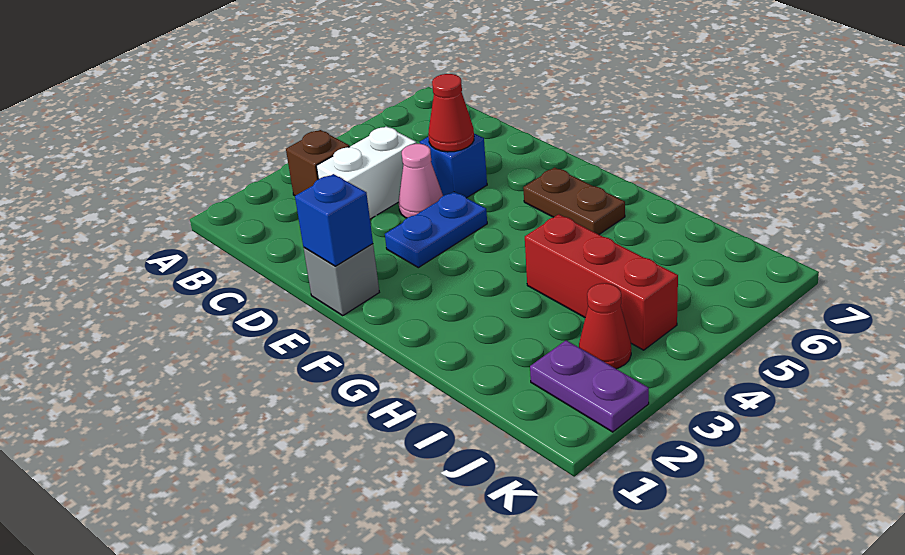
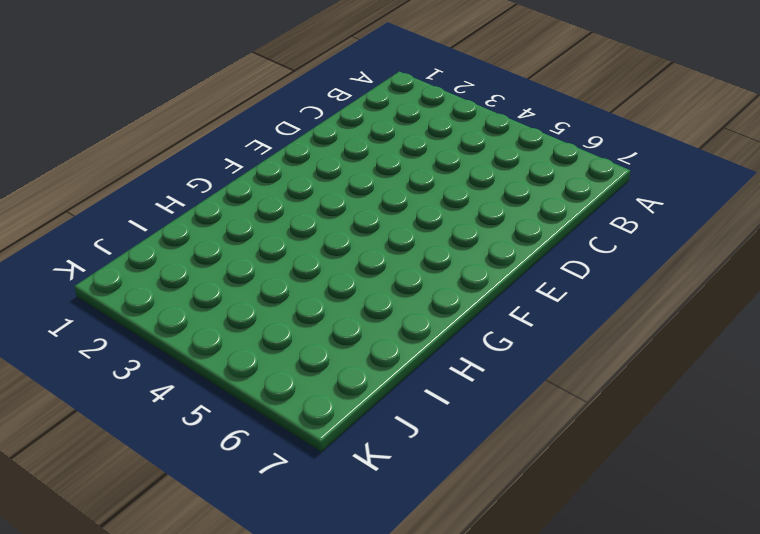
none -> brown brick B3 level 1
none -> white brick C3:C4 level 1
none -> pink cone D4 level 1

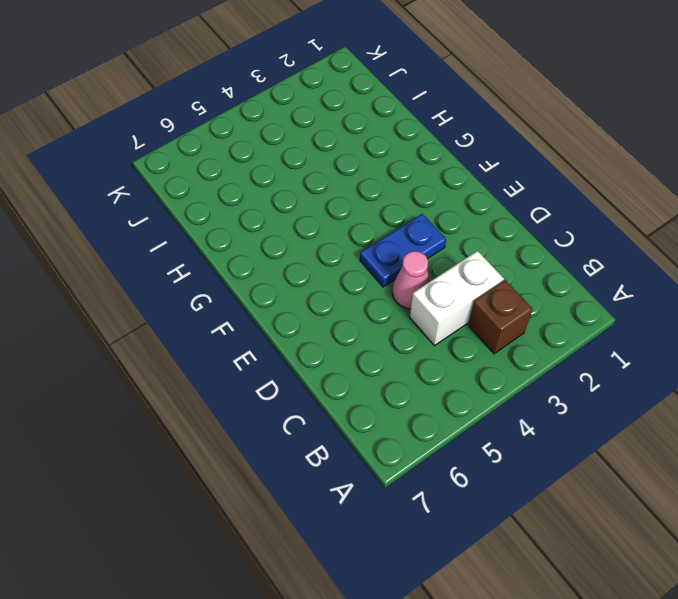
none -> blue brick D5 level 1
none -> grey brick E1 level 1
none -> brown plate F6:G6 level 1

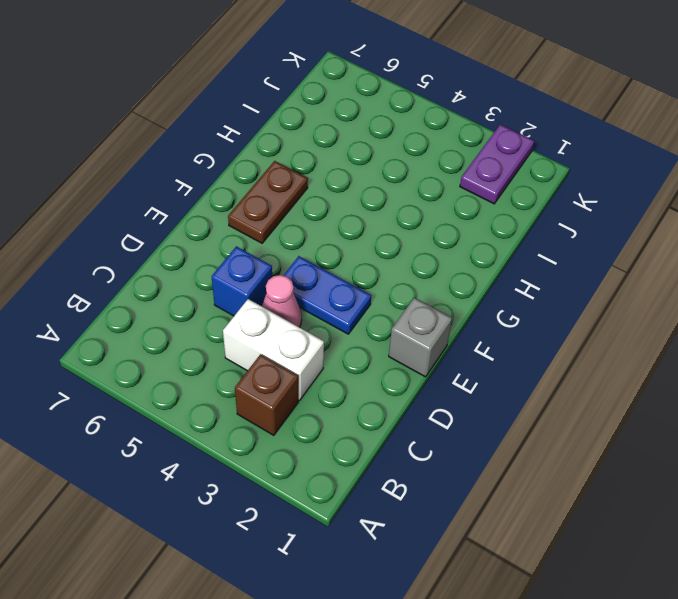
none -> red brick H4:J4 level 1
none -> red cone J3 level 1
none -> red cone D5 level 2

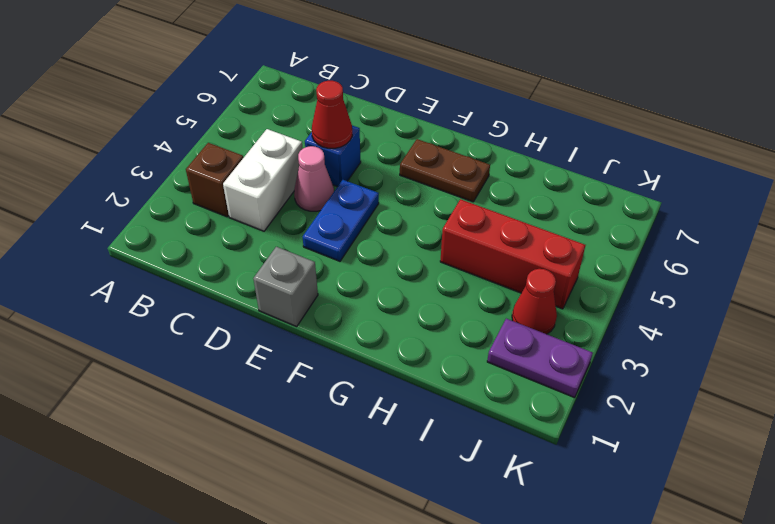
none -> blue brick E1 level 2

